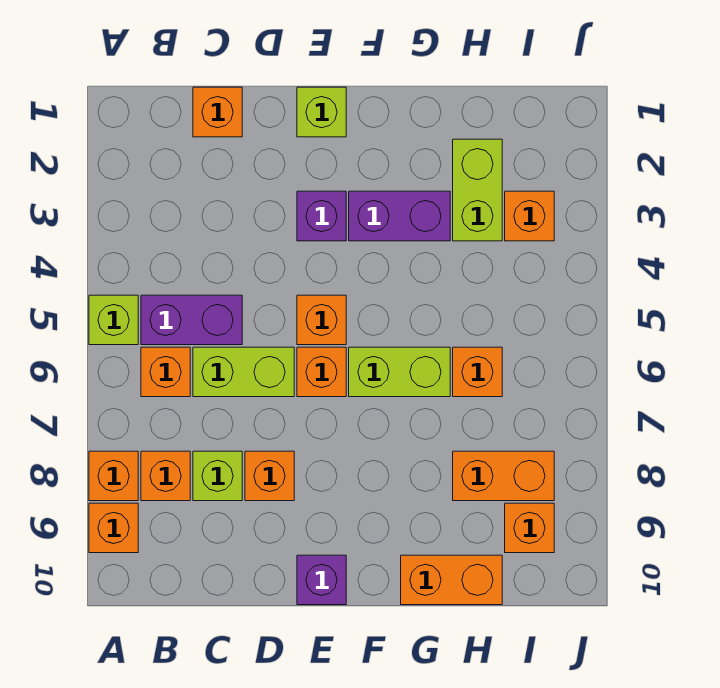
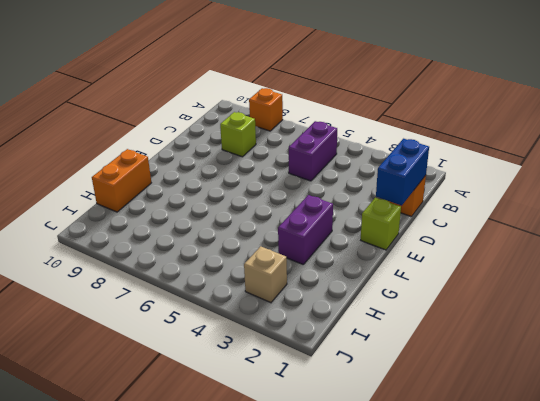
blue brick C1:D1 level 2 -> none
tan brick I3 level 1 -> orange brick I3 level 1
none -> lime brick A5 level 1
none -> orange brick A9 level 1
none -> orange brick B6 level 1

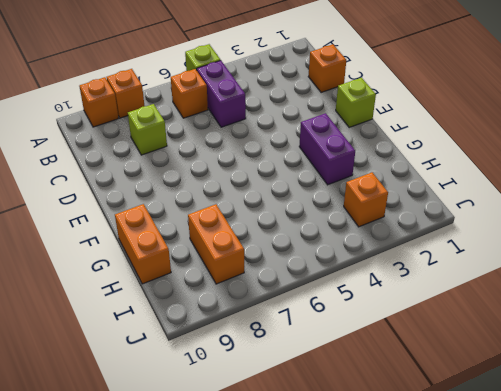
none -> orange brick B8 level 1
none -> lime brick C6:D6 level 1
none -> orange brick D8 level 1

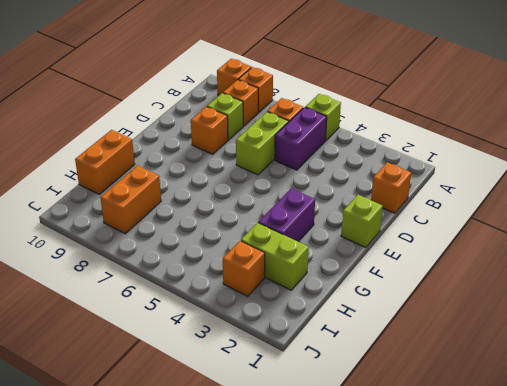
none -> purple brick E3 level 1
none -> orange brick E5 level 1
none -> orange brick E6 level 1

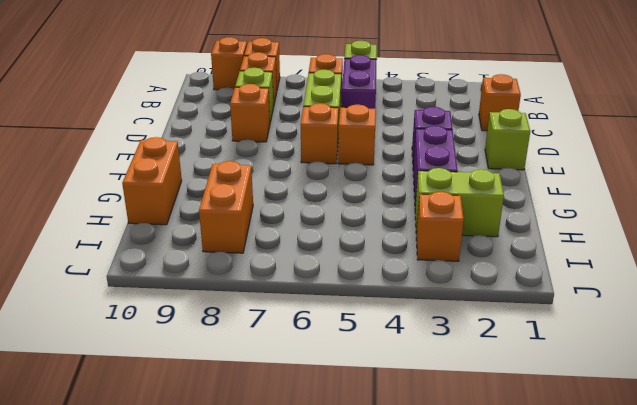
none -> purple brick E10 level 1
none -> lime brick F6:G6 level 1
none -> orange brick H6 level 1

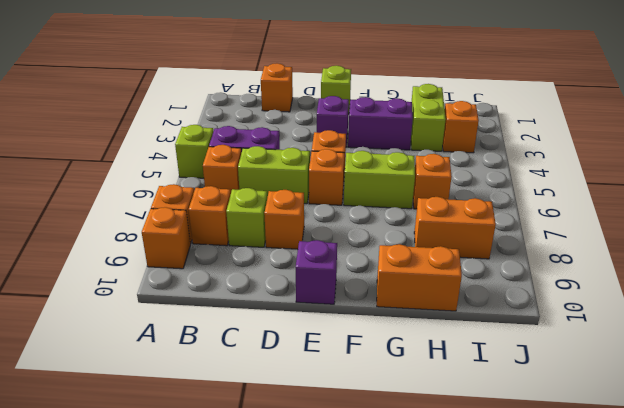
none -> orange brick I9 level 1

